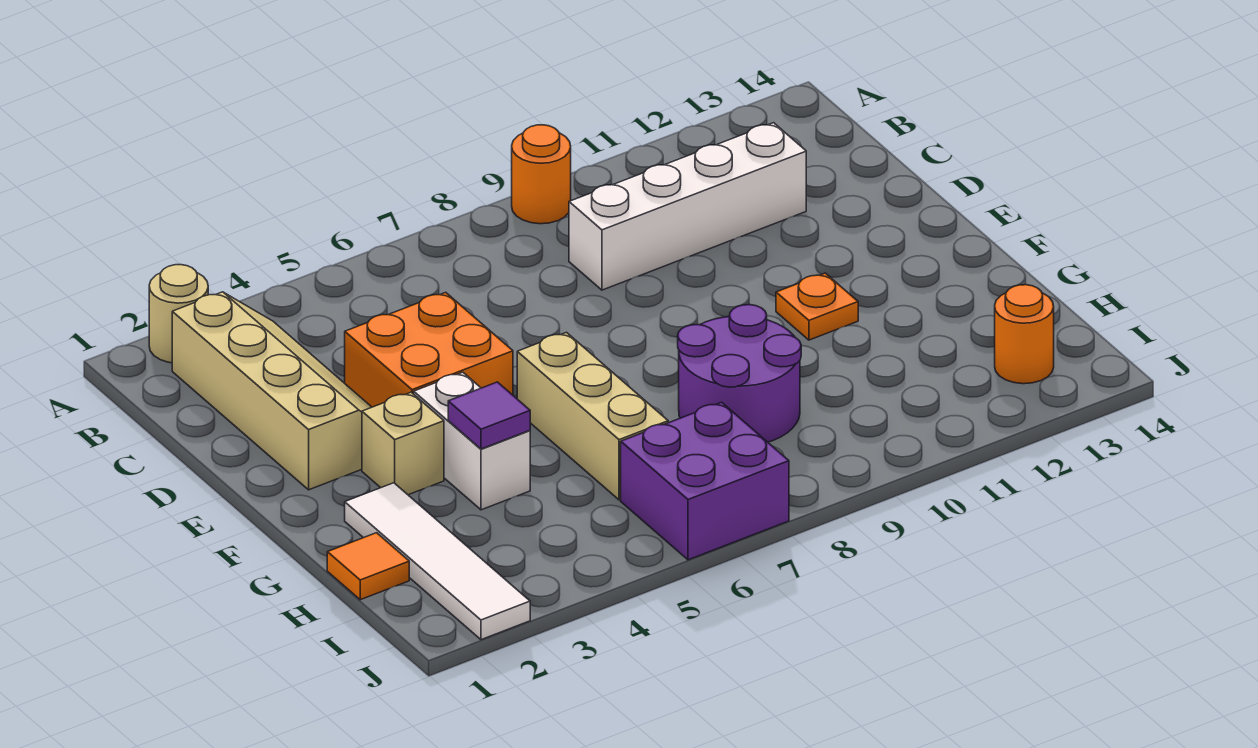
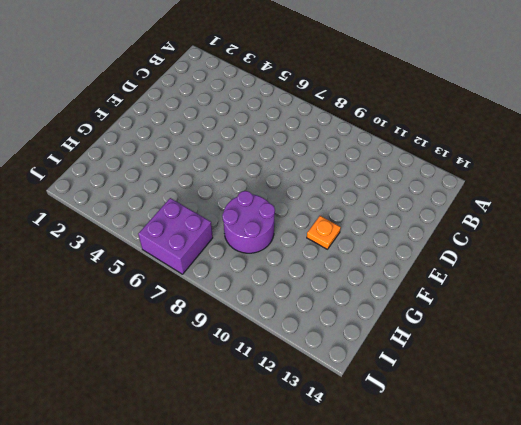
none -> tan round brick A2 level 1
none -> orange round brick A9 level 1
none -> tan slope B2:E3 level 1 top 2

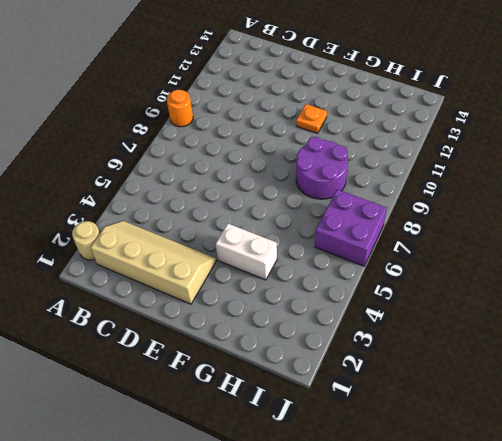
none -> white brick C9:C12 level 1
none -> orange brick D4:E5 level 1
none -> tan brick F3 level 1

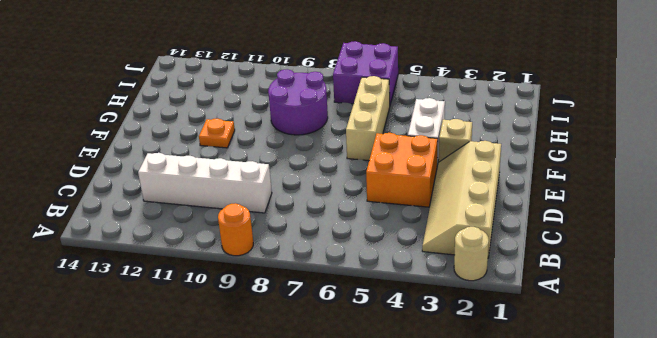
none -> white tile G2:J2 level 1
none -> orange tile H1 level 1
none -> orange round brick I13 level 1

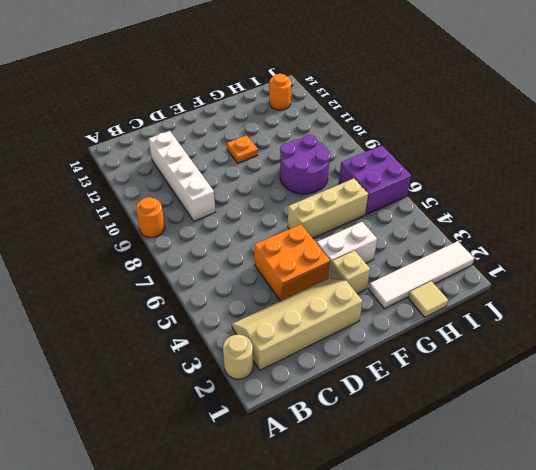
tan tile H1 level 1 -> orange tile H1 level 1
none -> purple tile G4 level 2

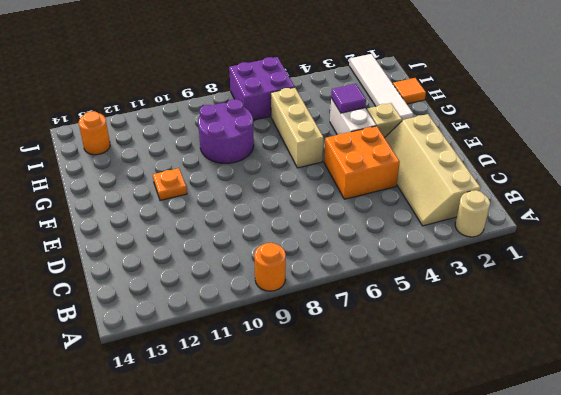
none -> white brick C9:C12 level 1

